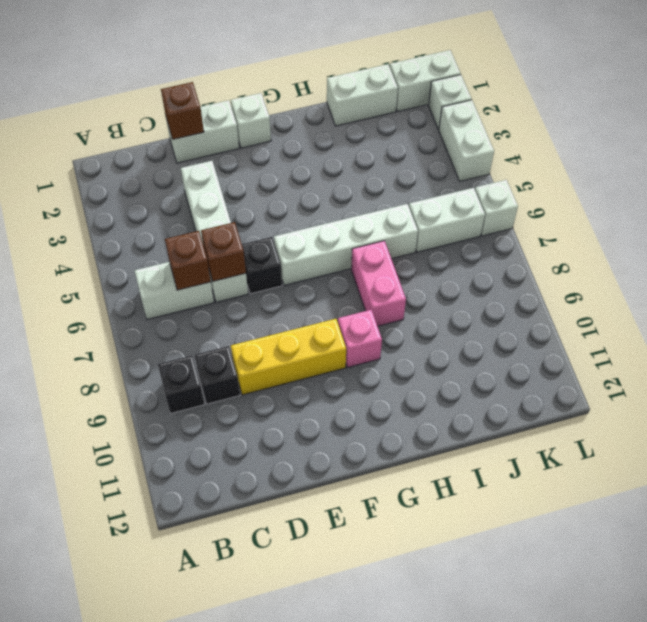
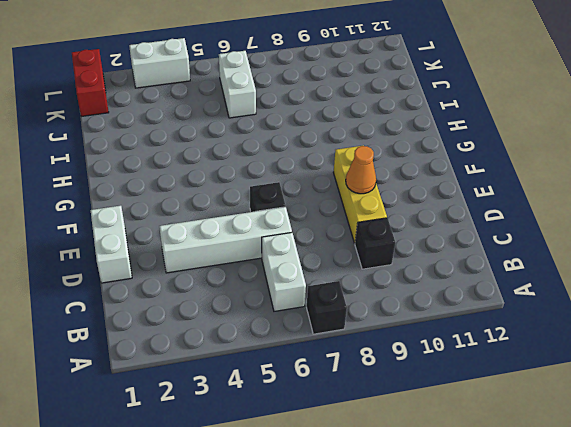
black brick A7 level 1 -> black brick B9 level 1
orange cone E9 level 2 -> none
red brick K1:L1 level 1 -> white brick K1:L1 level 1
none -> white brick F1 level 1
none -> white brick F6:I6 level 1
none -> pink brick G9 level 1

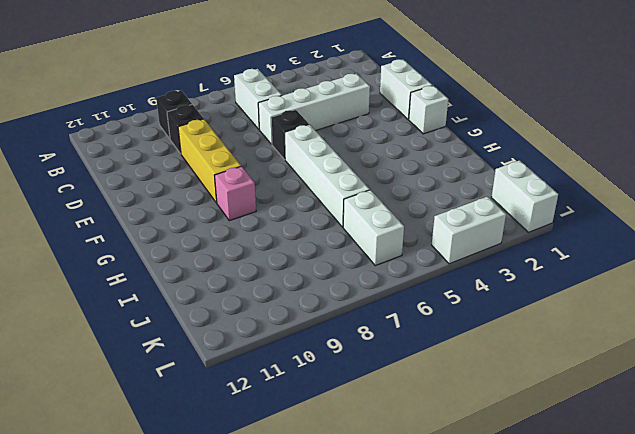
none -> pink brick H7:H8 level 1
none -> white brick I1:J1 level 1
none -> white brick L2 level 1

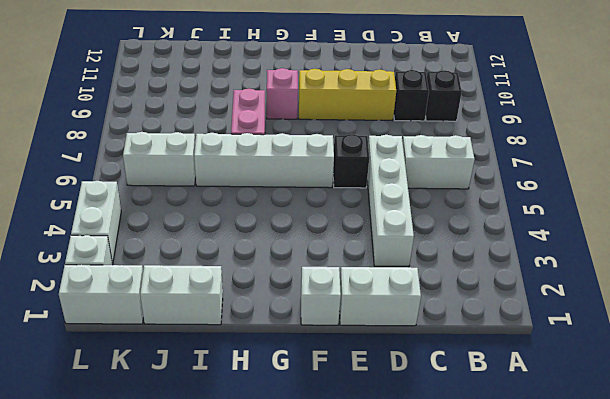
none -> white brick L6 level 1
none -> brown brick C6 level 2
none -> brown brick D1 level 2

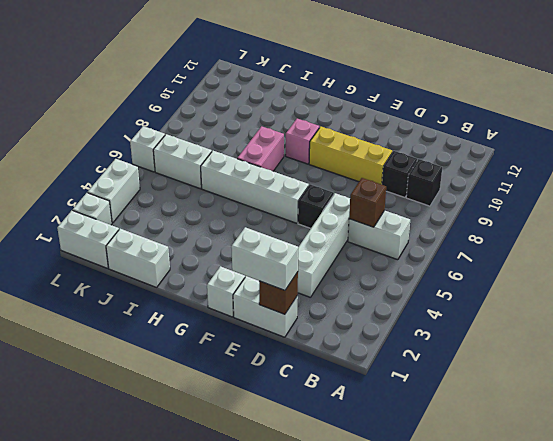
white brick D1:E1 level 3 -> none
none -> brown brick D6 level 2

